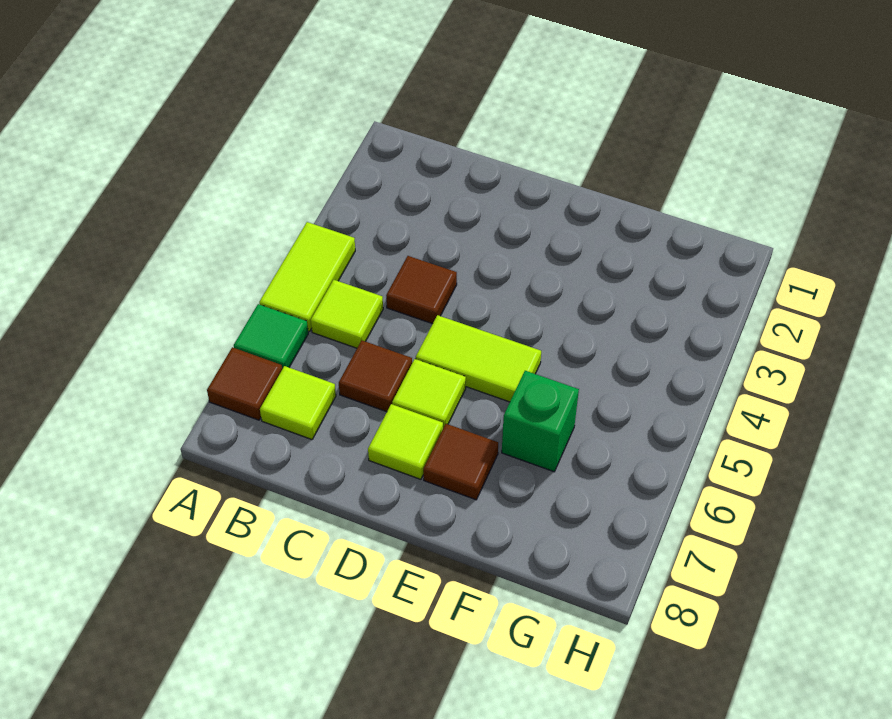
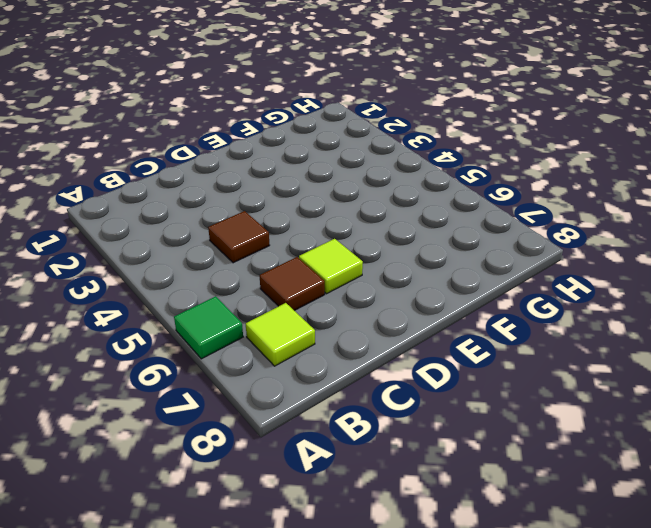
none -> lime tile A4:A5 level 1
none -> brown tile A7 level 1
none -> lime tile B5 level 1

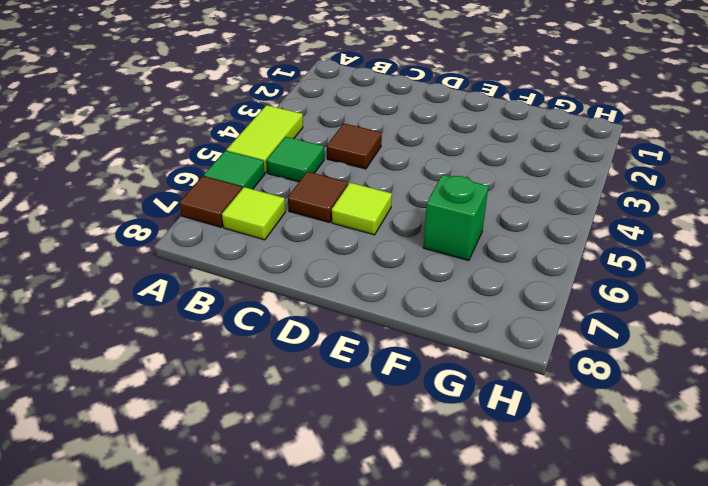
green tile B5 level 1 -> lime tile B5 level 1
none -> lime tile D5:E5 level 1
none -> lime tile D7 level 1
none -> brown tile E7 level 1

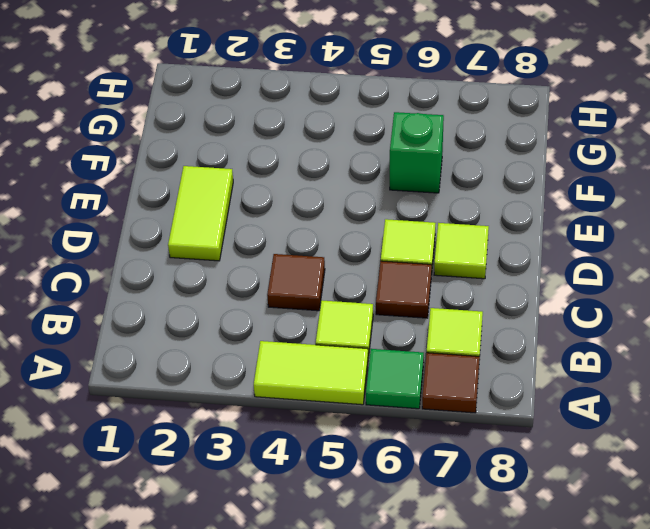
lime tile D2:E2 level 1 -> lime tile D5:E5 level 1
none -> brown tile E7 level 1

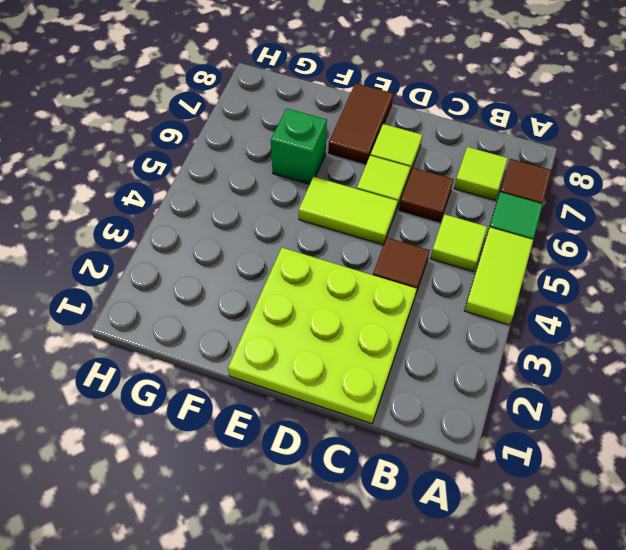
lime plate C1:E3 level 1 -> none
brown tile E7:E8 level 1 -> brown tile E7 level 1

